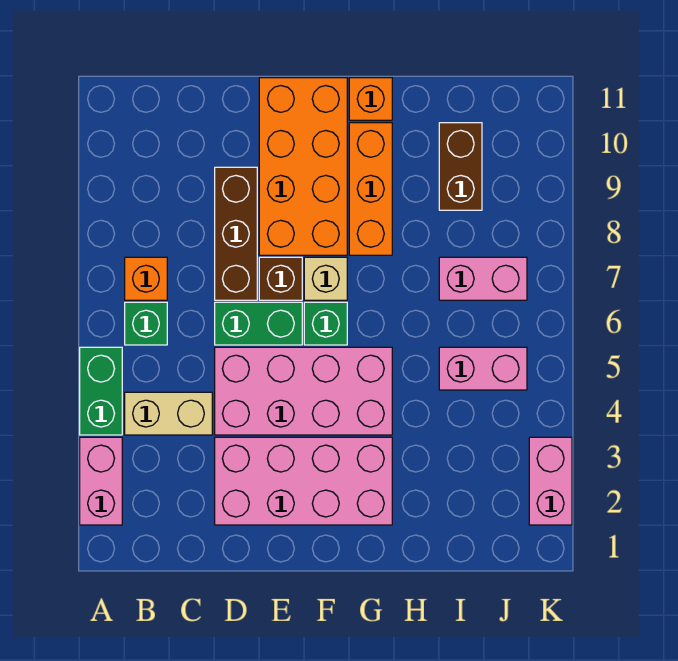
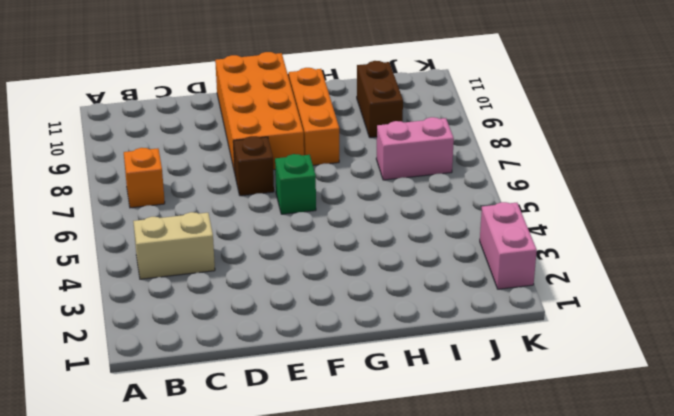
none -> pink brick A2:A3 level 1
none -> green brick A4:A5 level 1
none -> green brick B6 level 1

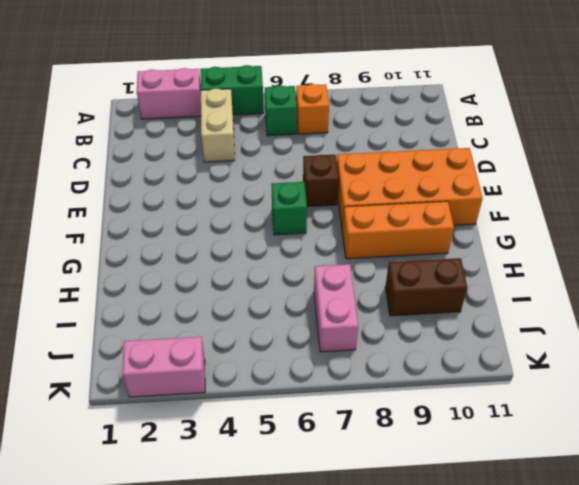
none -> pink brick D2:G3 level 1
none -> pink brick D4:G5 level 1
none -> green brick D6:E6 level 1

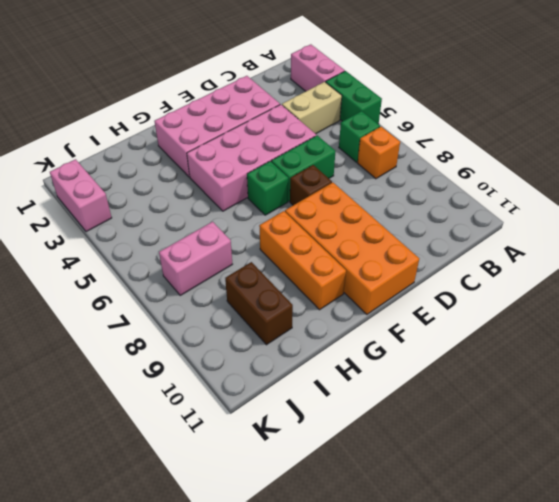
none -> brown brick D7:D9 level 1
none -> tan brick F7 level 1
none -> orange brick G11 level 1

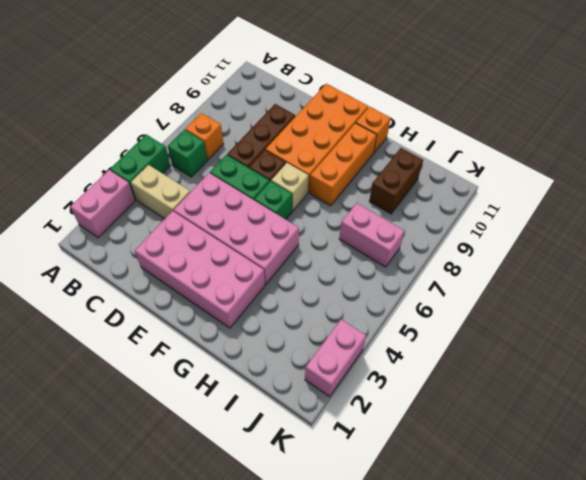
none -> pink brick I5:J5 level 1

